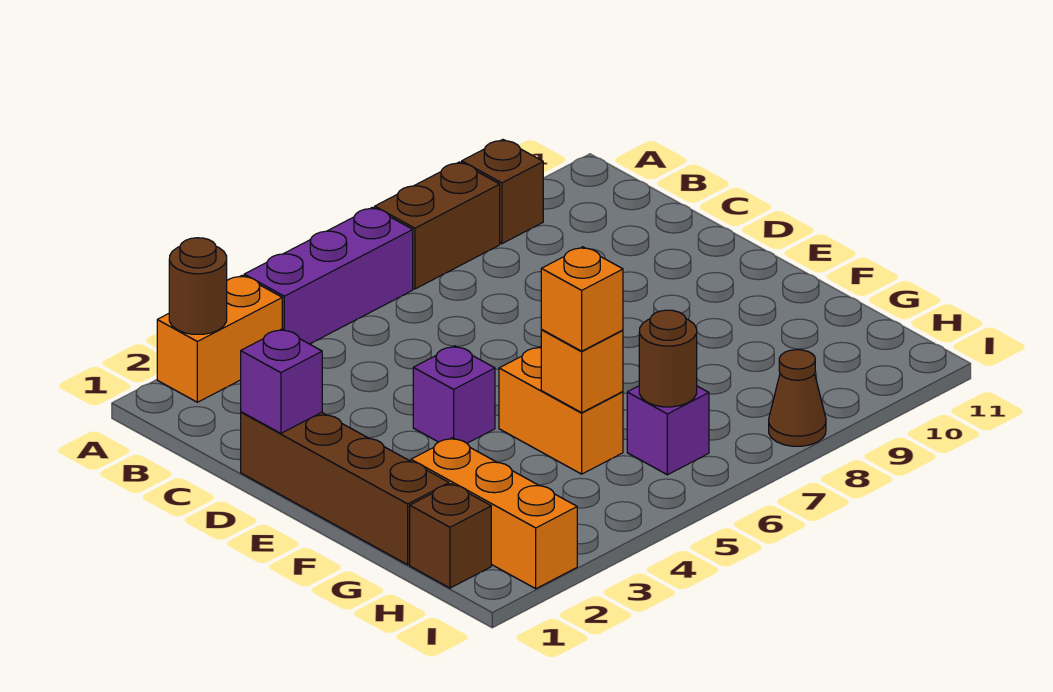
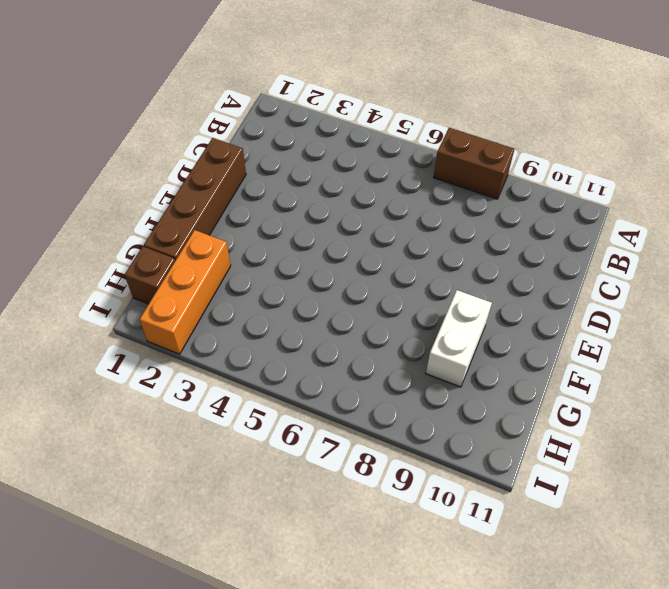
white brick F9:G9 level 1 -> none
none -> orange brick A2:A3 level 1
none -> purple brick A4:A6 level 1
none -> brown brick A9 level 1

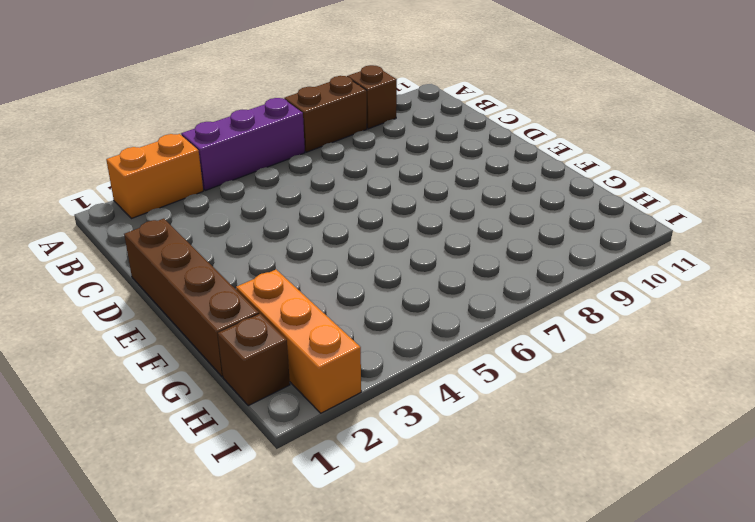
none -> purple brick E4 level 1
none -> orange brick F5:G5 level 1
none -> purple brick H6 level 1

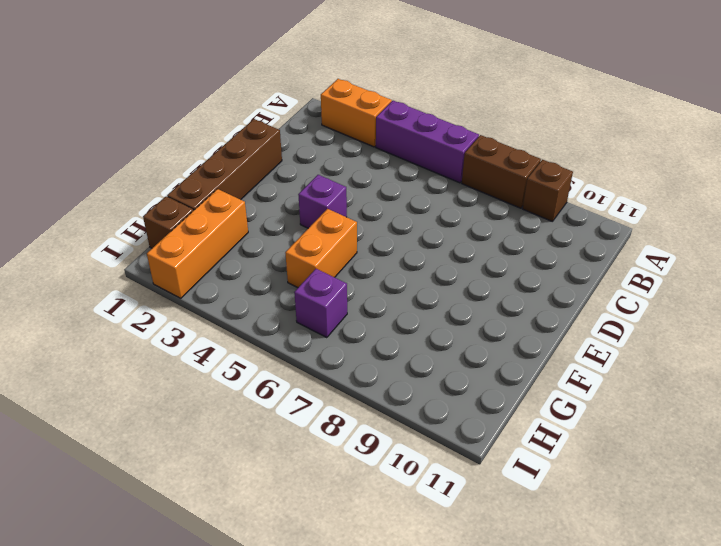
none -> brown cone I8 level 1
none -> brown round brick A2 level 2
none -> purple brick D1 level 2

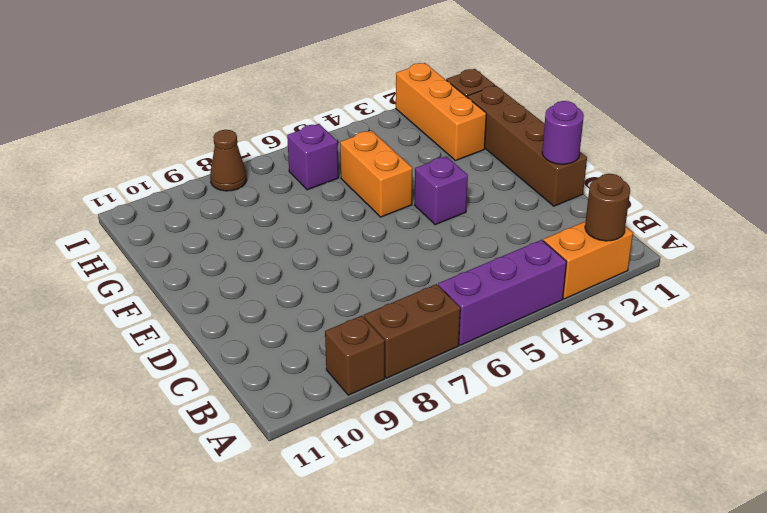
purple round brick D1 level 2 -> purple brick D1 level 2
none -> orange brick G5 level 2
none -> brown round brick H6 level 2
none -> orange brick G5 level 3

